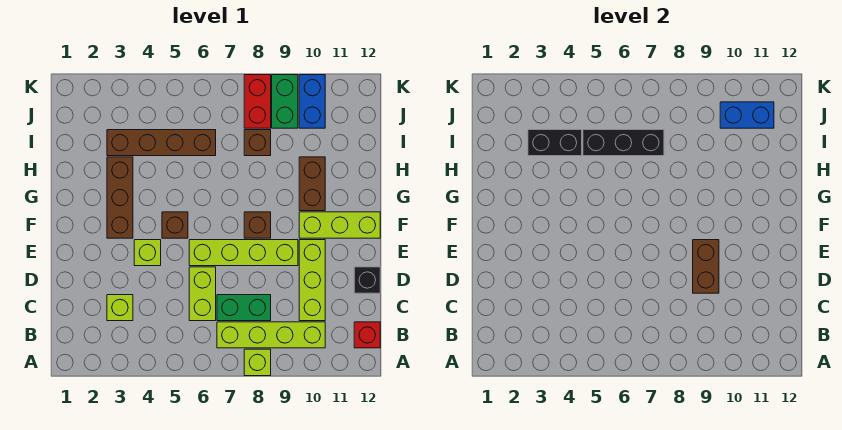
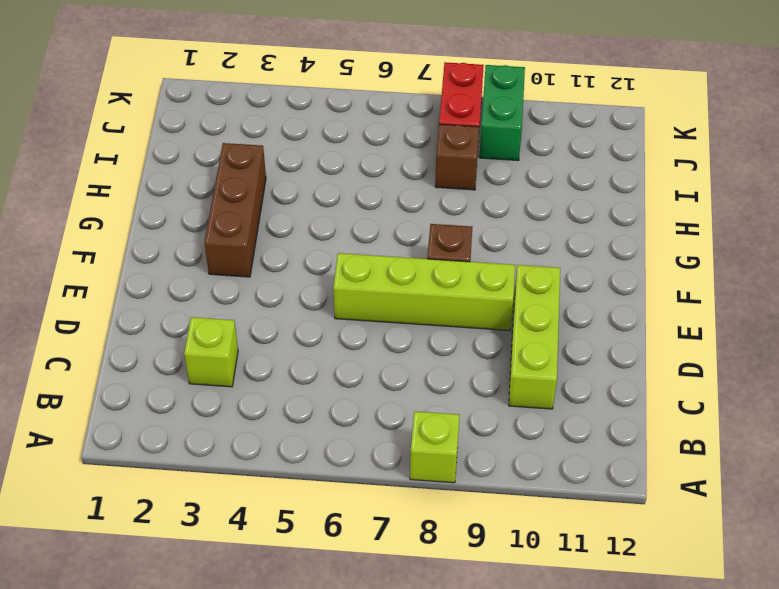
none -> lime brick B7:B10 level 1
none -> red brick B12 level 1
none -> lime brick C6:D6 level 1

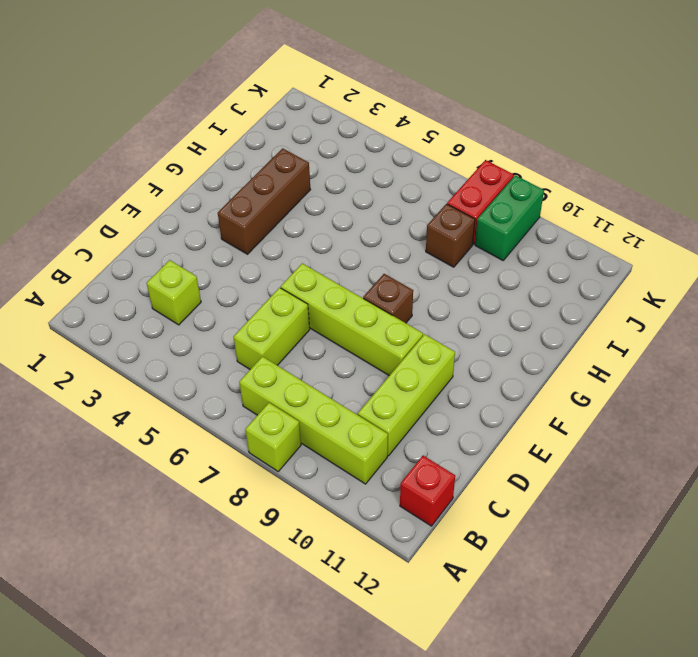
none -> green brick C7:C8 level 1
none -> black brick D12 level 1
none -> lime brick E4 level 1

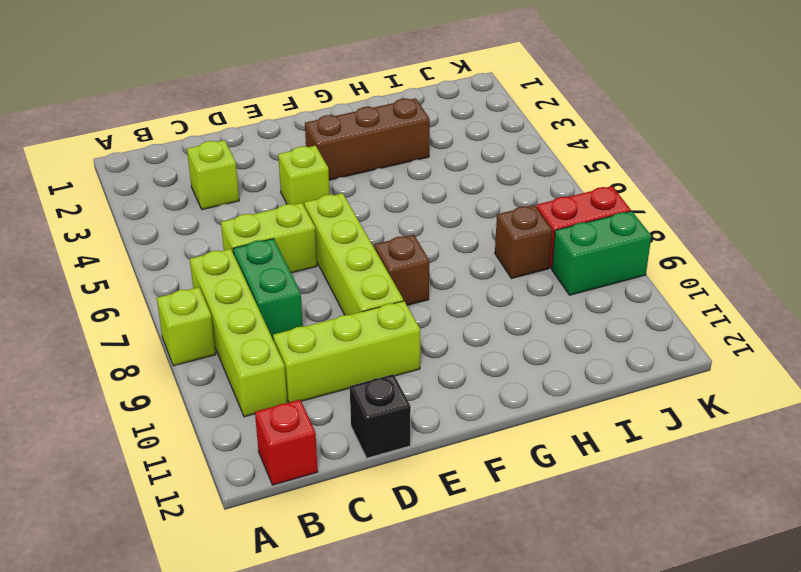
none -> brown brick F5 level 1
none -> lime brick F10:F12 level 1
none -> brown brick G10:H10 level 1

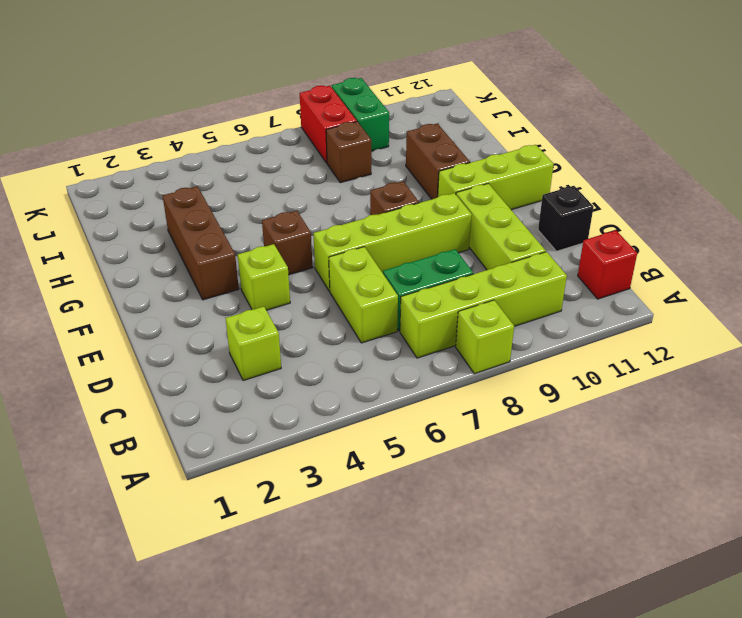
none -> brown brick I3:I6 level 1
none -> blue brick J10:K10 level 1
none -> brown brick D9:E9 level 2

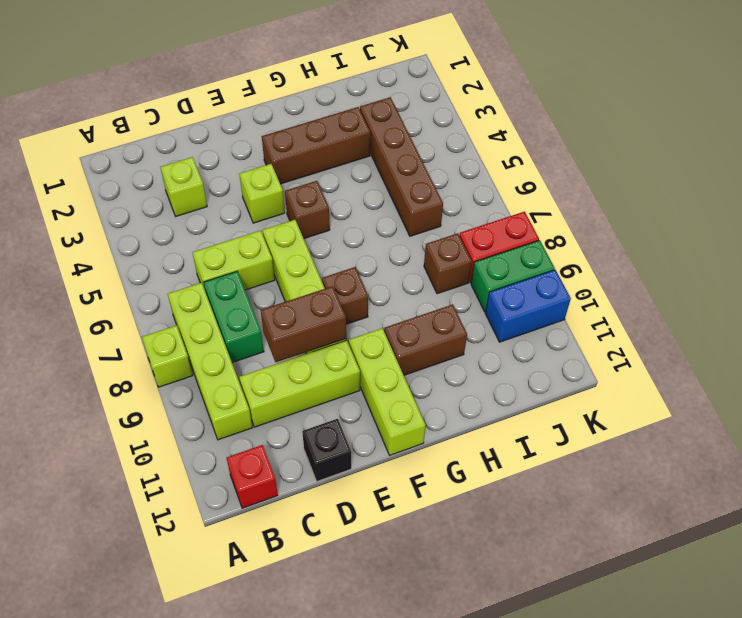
none -> black brick I3:I4 level 2
none -> black brick I5:I7 level 2
none -> blue brick J10:J11 level 2

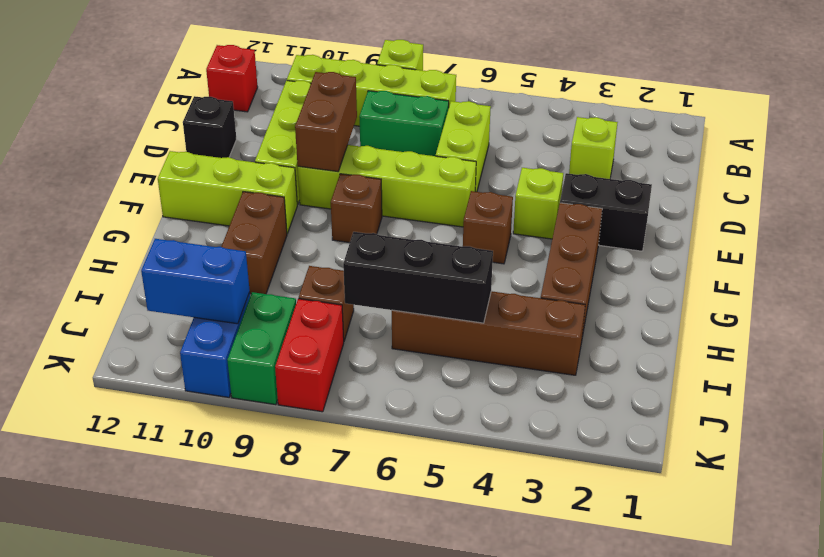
black brick E2:E3 level 1 -> black brick I3:I4 level 2

